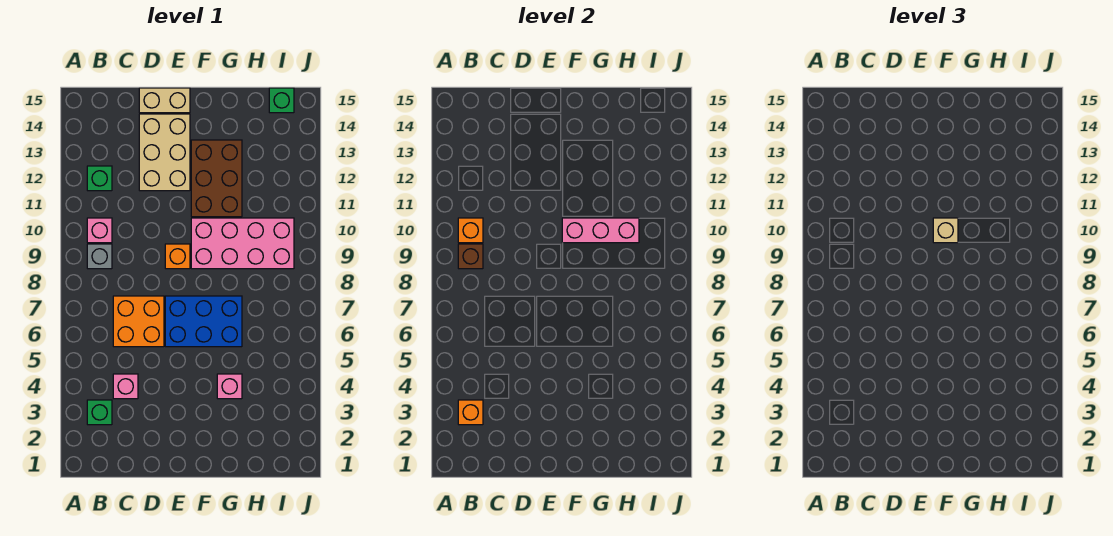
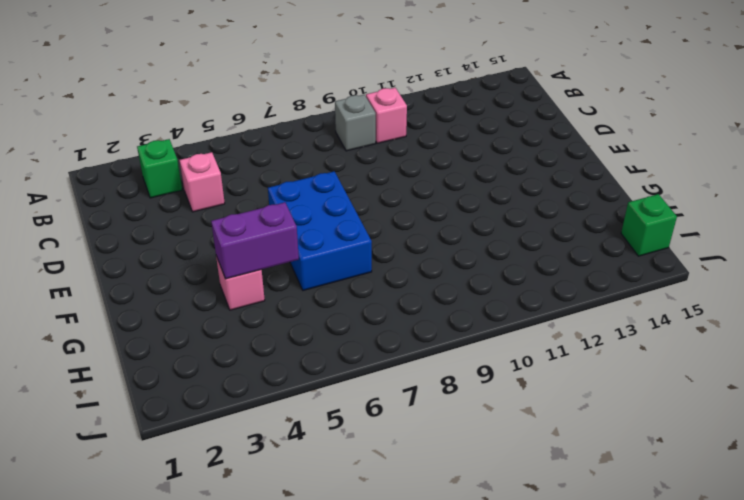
purple brick G4:G5 level 2 -> none
none -> green brick B12 level 1
none -> orange brick C6:D7 level 1
none -> tan brick D12:E14 level 1

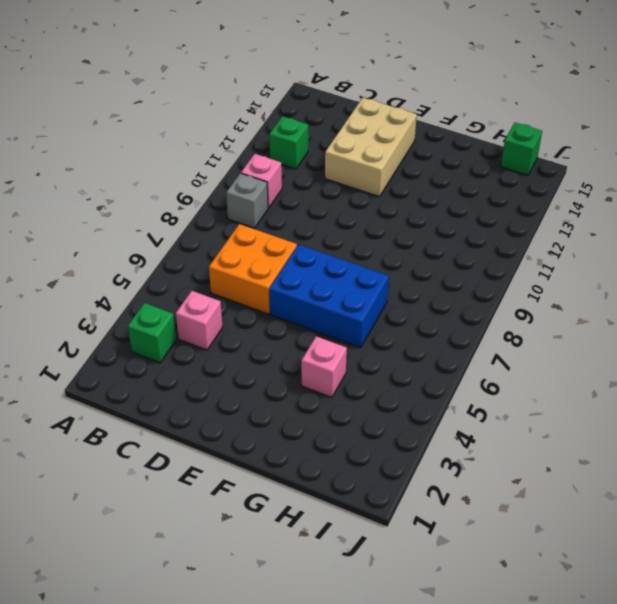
none -> tan brick D15:E15 level 1
none -> orange brick E9 level 1
none -> pink brick F9:I10 level 1

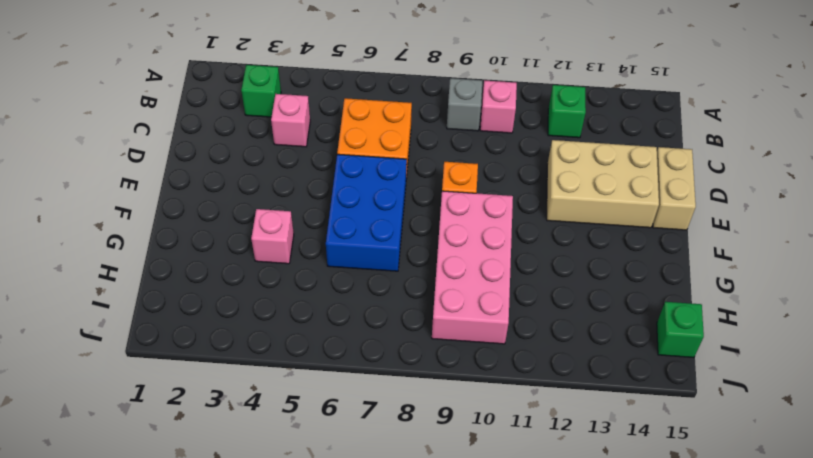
none -> brown brick F11:G13 level 1
none -> orange brick B3 level 2
none -> brown brick B9 level 2

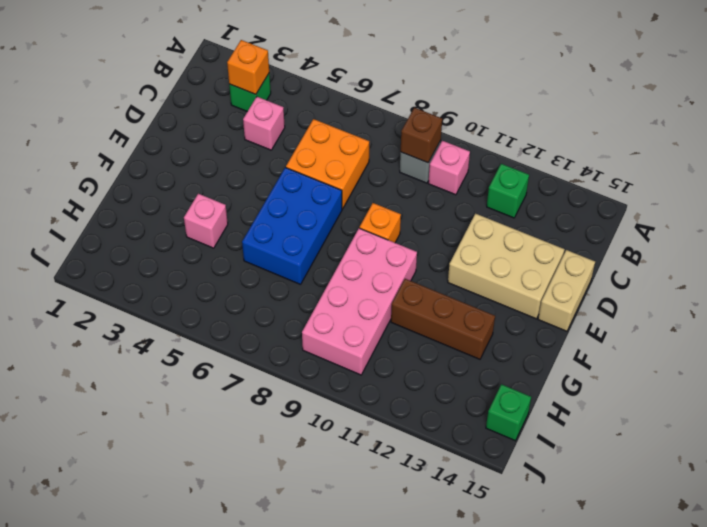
brown brick G11:G13 level 1 -> brown brick F11:G13 level 1
none -> orange brick B10 level 2
none -> pink brick F10:H10 level 2
none -> tan brick F10 level 3

